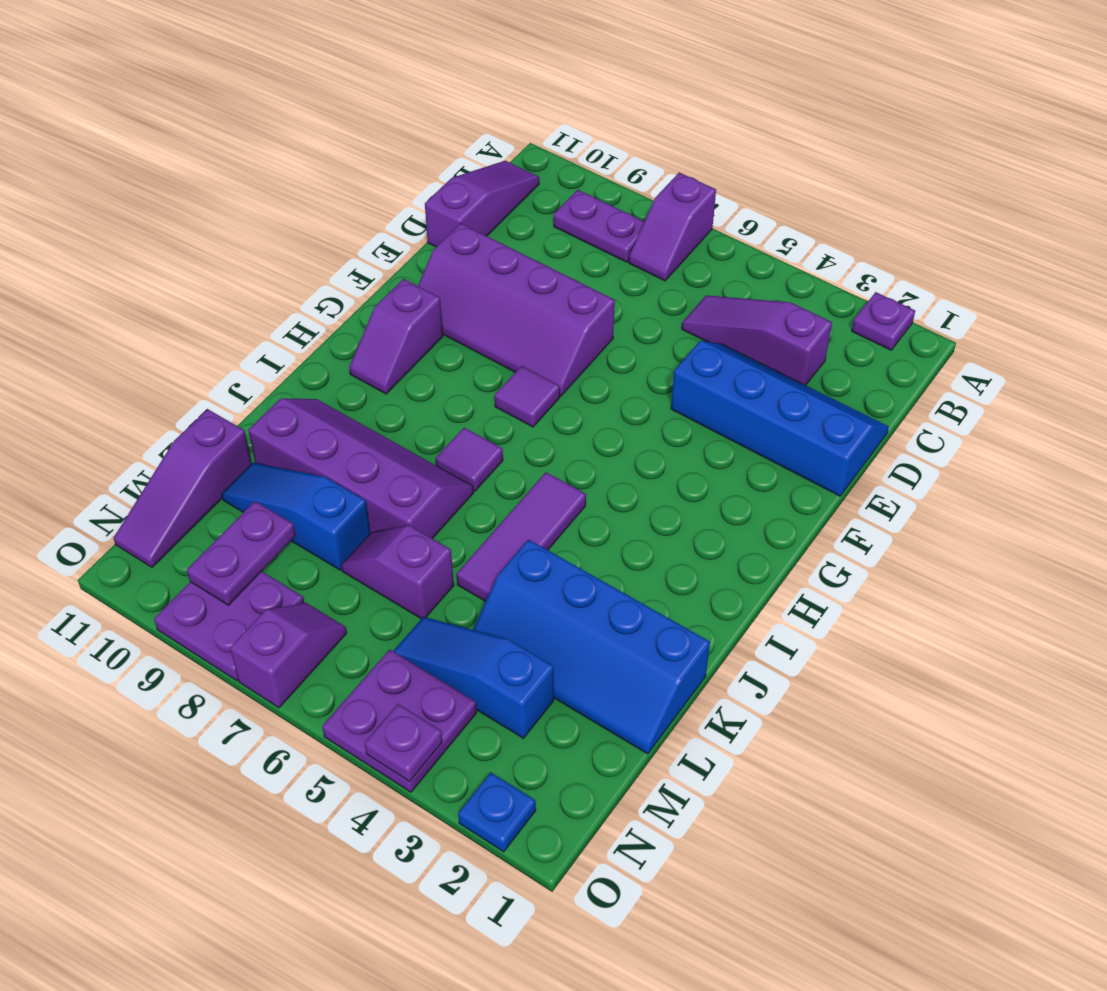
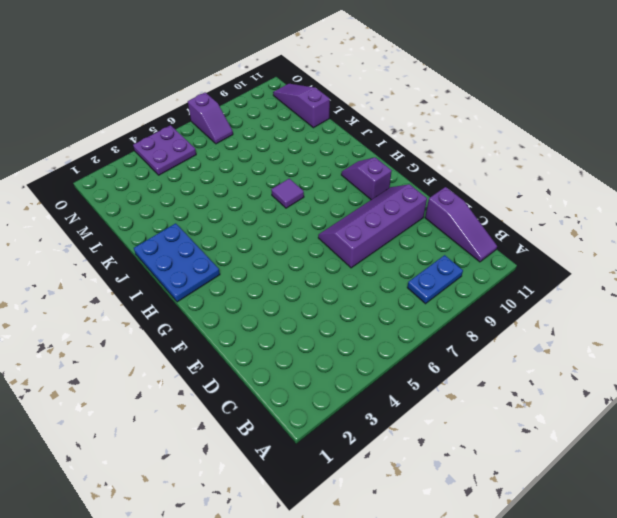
blue plate B8:B9 level 1 -> purple plate B8:B9 level 1
blue plate H1:J2 level 1 -> none
none -> purple plate A2 level 1
none -> purple slope A7:B7 level 1 top A
none -> purple slope C3:C5 level 1 top 3

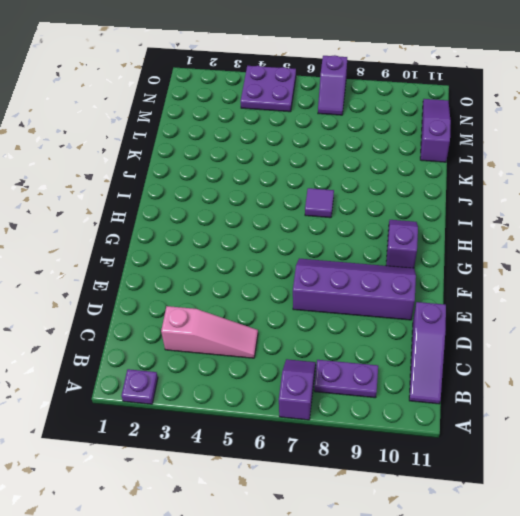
pink slope C3:C5 level 1 top 3 -> purple slope C3:C5 level 1 top 3
none -> blue slope D1:E4 level 1 top E
none -> purple tile G7 level 1
none -> purple tile I5:K5 level 1

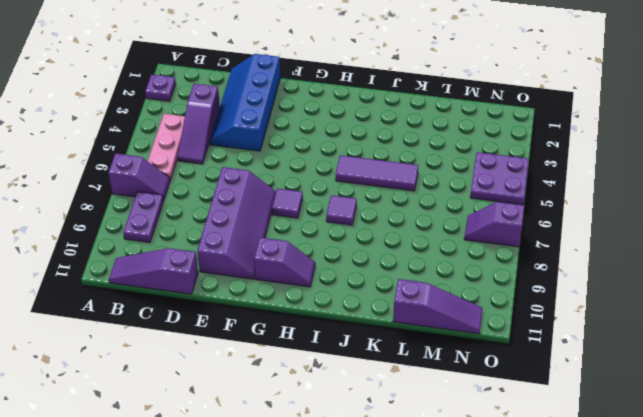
pink plate B4:B6 level 1 -> none
none -> purple slope J7:K10 level 1 top K
none -> blue slope K1:L4 level 1 top K
none -> purple slope L6:L7 level 1 top 6

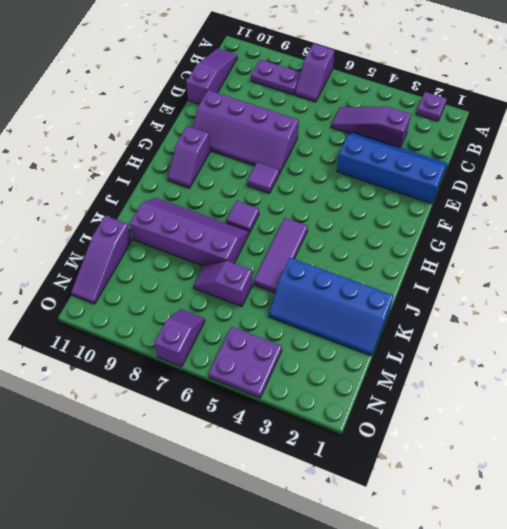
none -> blue slope L8:L10 level 1 top 8
none -> blue slope M3:M5 level 1 top 3
none -> purple plate N8:O9 level 1

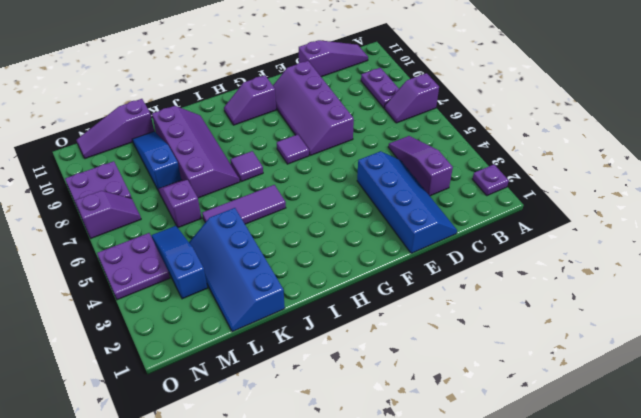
none -> blue plate O2 level 1
none -> purple plate M9:N9 level 2
none -> purple plate O4 level 2

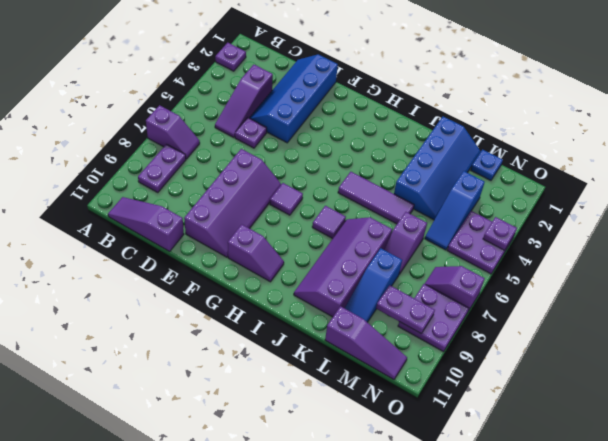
purple plate D5 level 1 -> none
blue plate M1 level 1 -> blue plate O2 level 1

